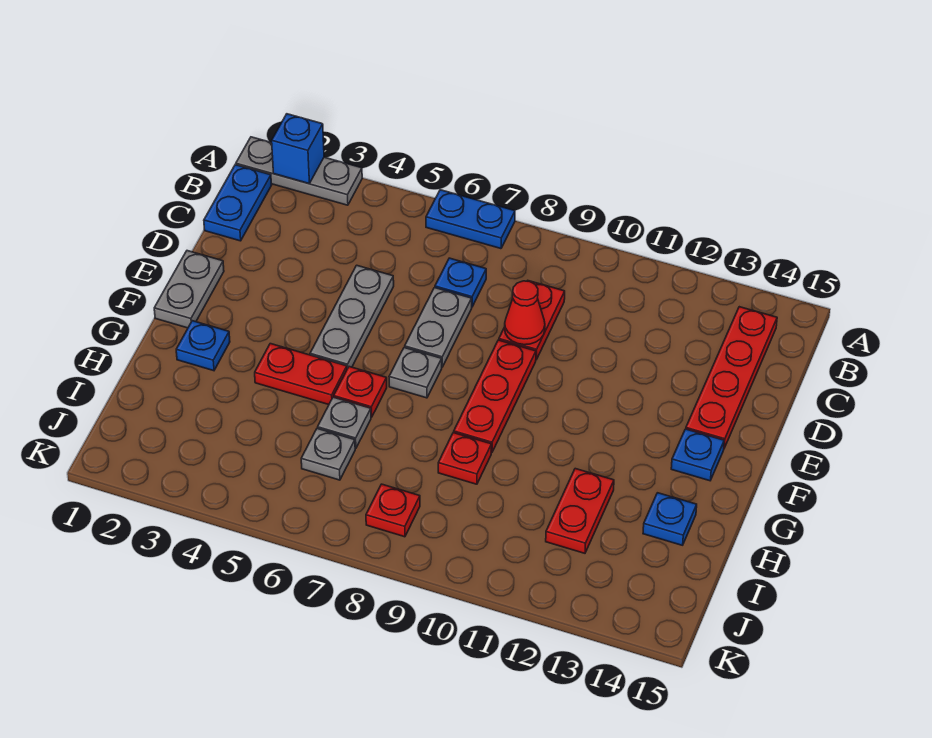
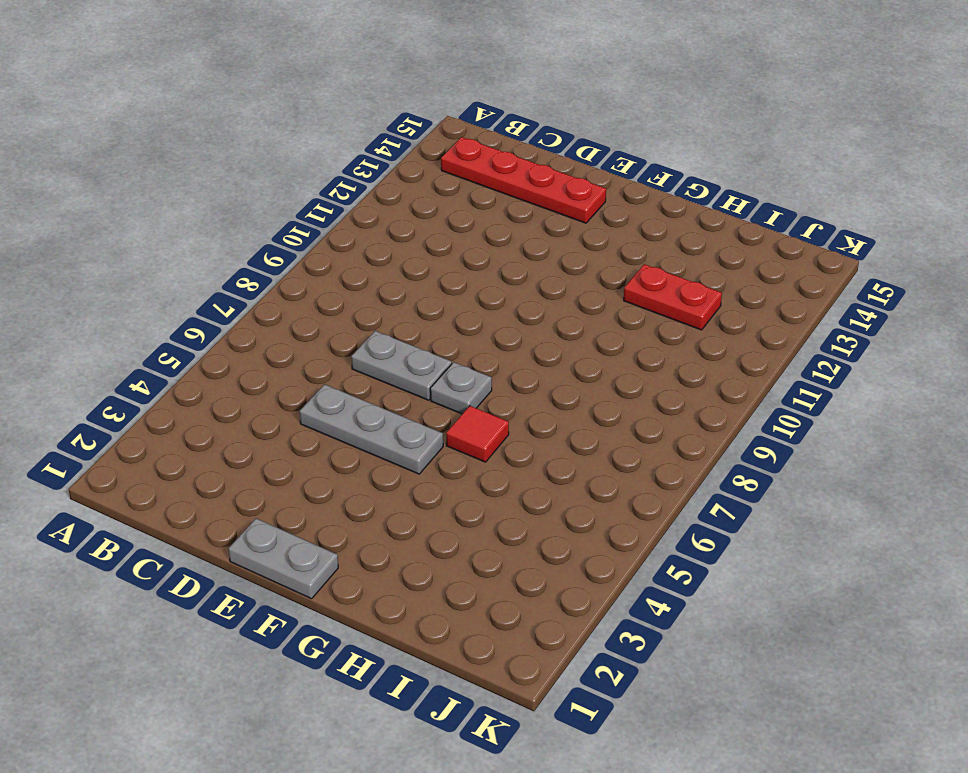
red tile G6 level 1 -> red plate G6 level 1
none -> grey plate A1:A3 level 1
none -> blue plate A6:A7 level 1
none -> blue plate B1:C1 level 1

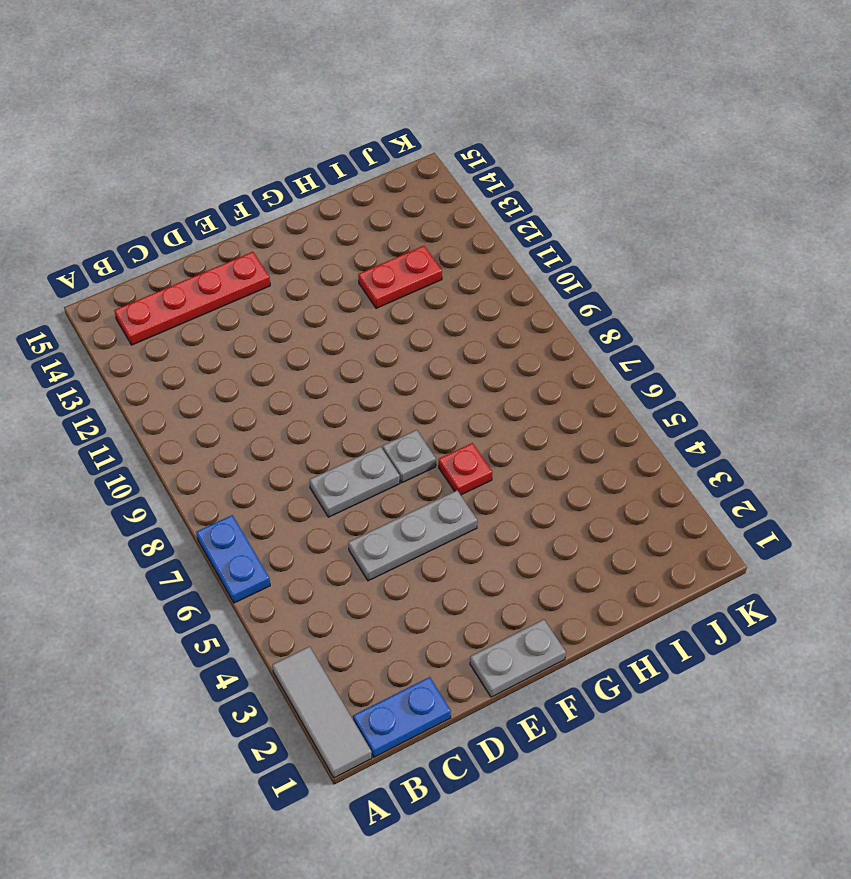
grey tile A1:A3 level 1 -> grey plate A1:A3 level 1
none -> blue plate C7 level 1
none -> red plate C9:D9 level 1
none -> red plate E9:G9 level 1

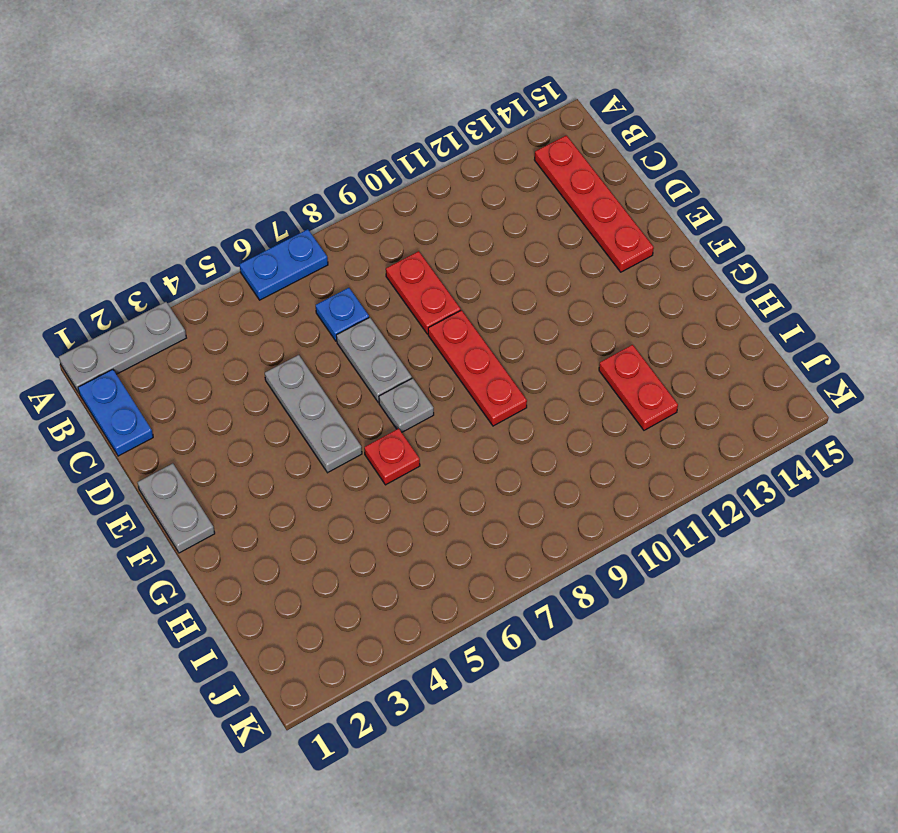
none -> blue plate F14 level 1
none -> blue plate G2 level 1
none -> red plate G4:G5 level 1

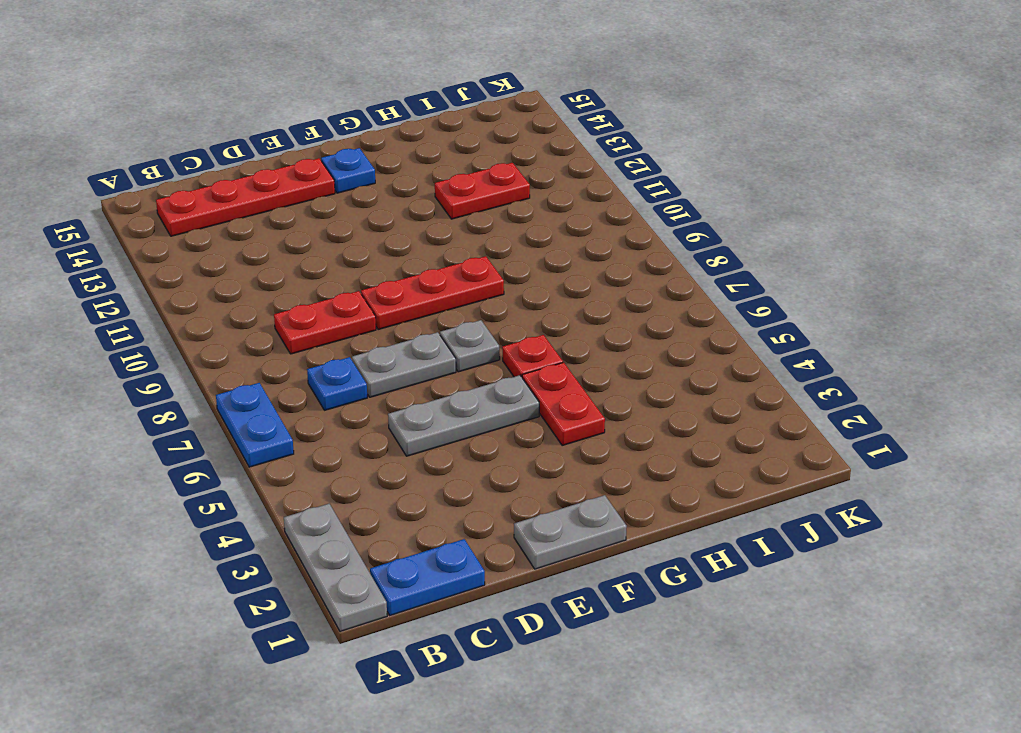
none -> blue plate G2 level 1
none -> grey plate H6 level 1
none -> red plate H9 level 1

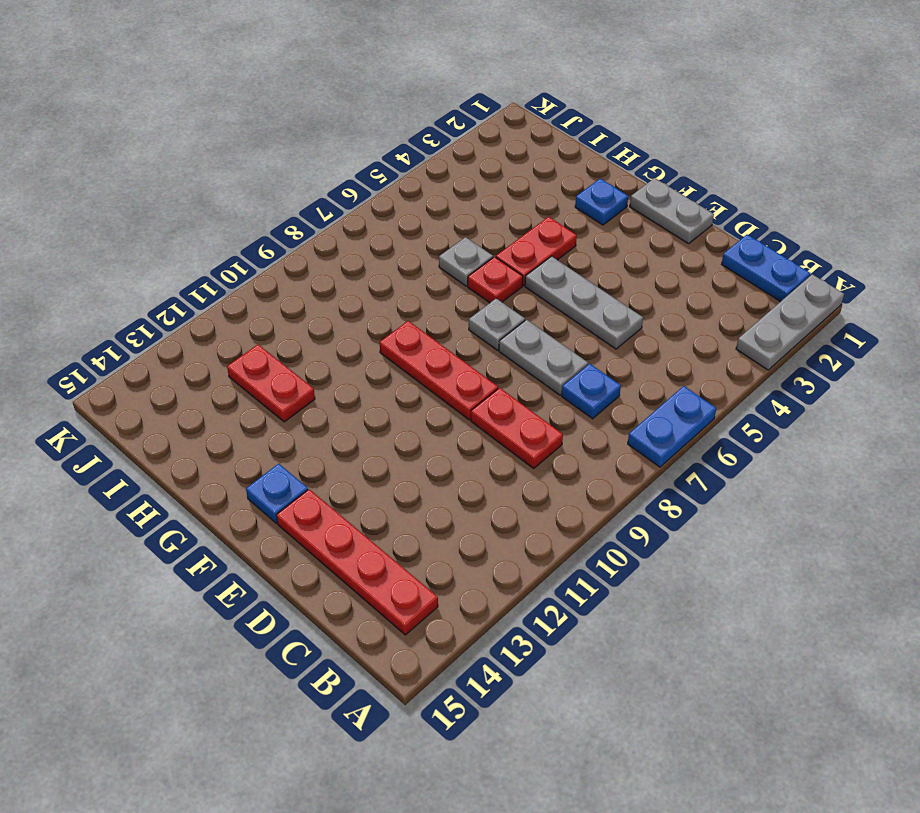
none -> red plate H9 level 1
none -> blue plate H14 level 1
none -> grey plate I6 level 1

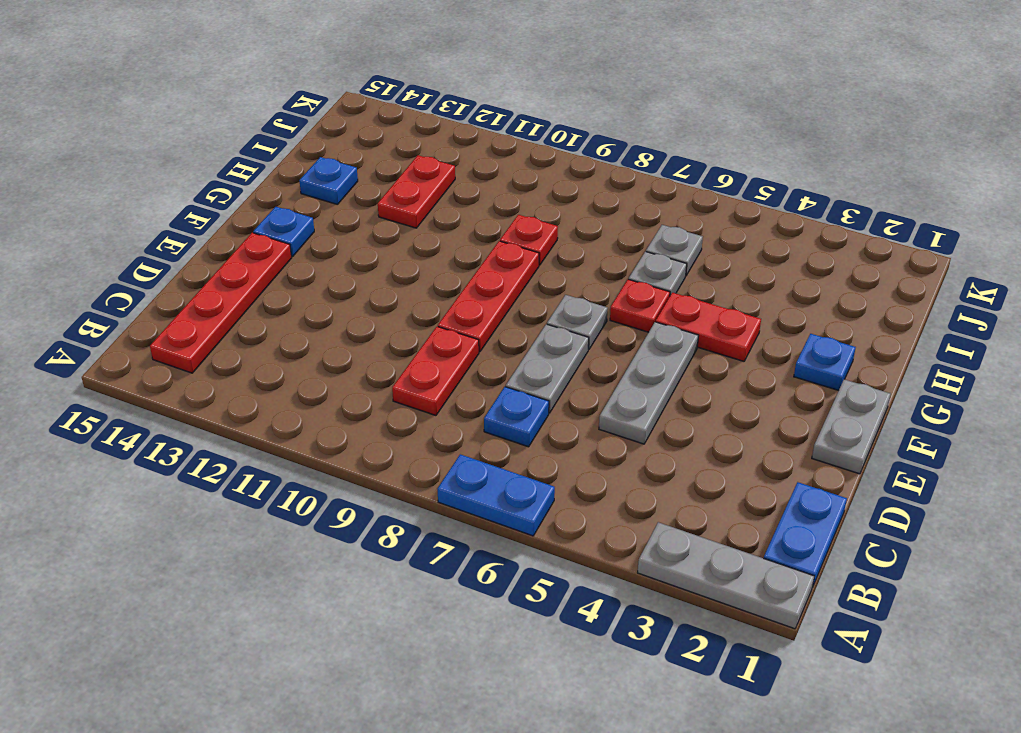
none -> red plate J8 level 1
none -> blue brick A2 level 2
none -> red cone D9 level 2

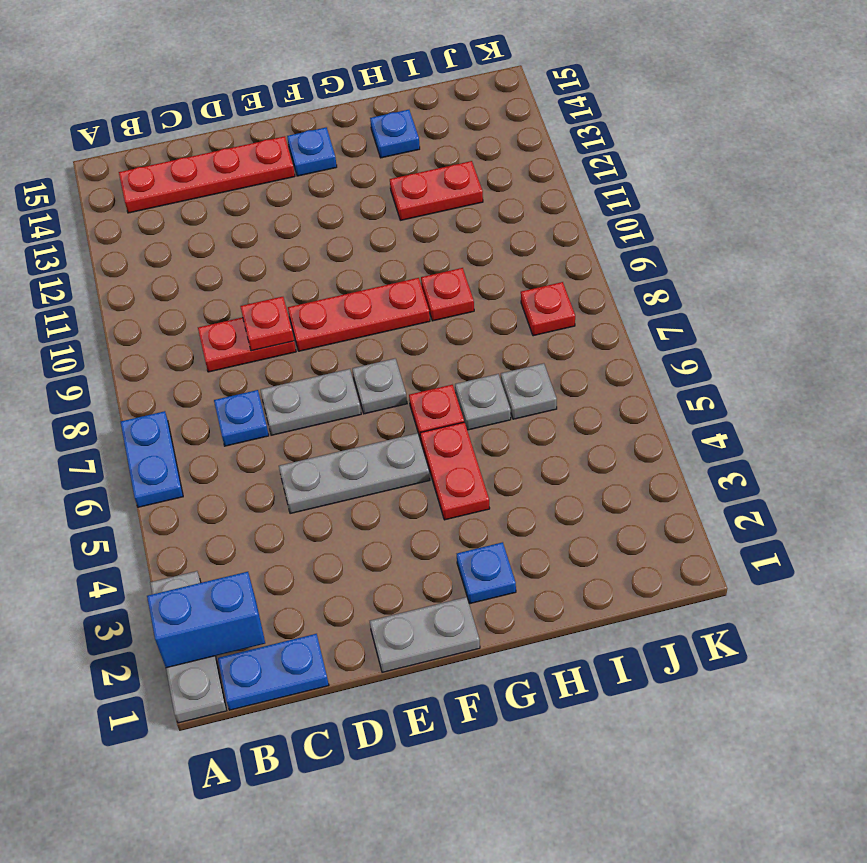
blue brick A2:B2 level 2 -> blue brick A2 level 2
red plate D9 level 2 -> red cone D9 level 2

